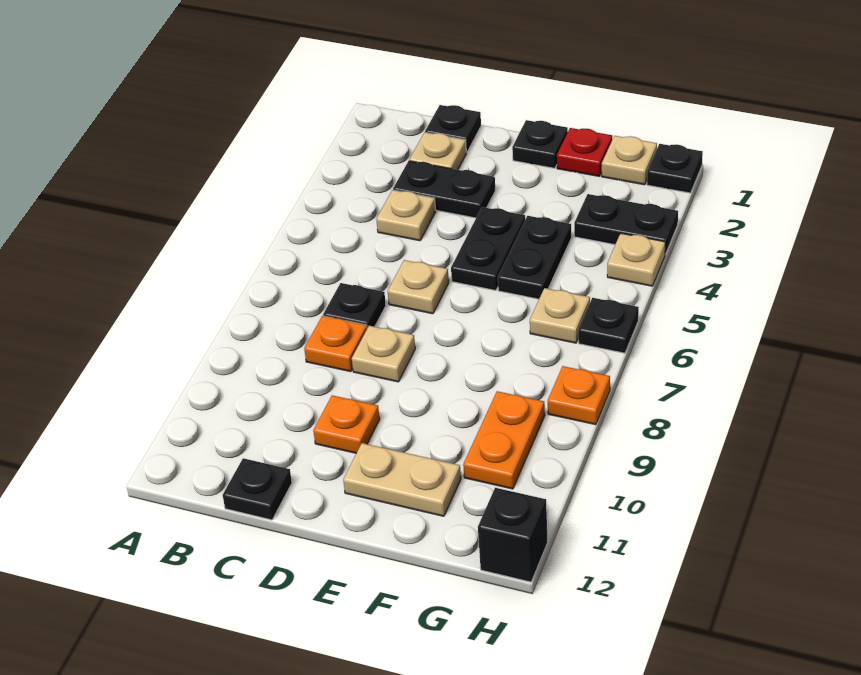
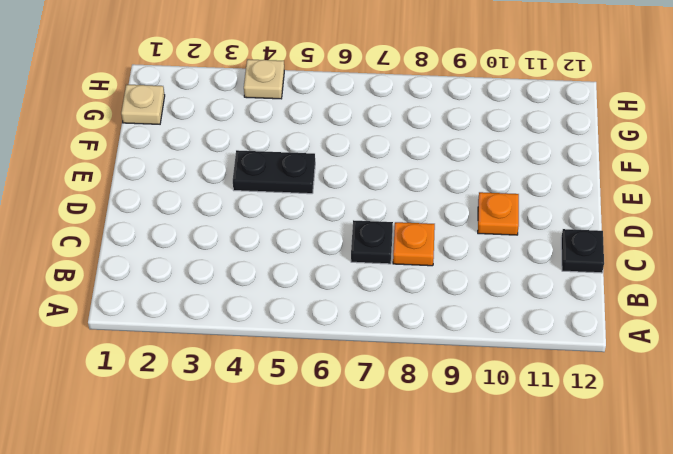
none -> black plate C1 level 1
none -> tan plate C2 level 1
none -> black plate C3:D3 level 1

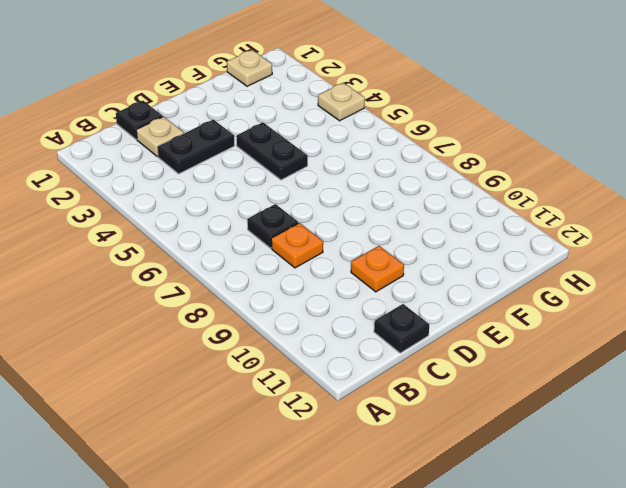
none -> tan plate C4 level 1
none -> tan plate D6 level 1
none -> tan plate D8 level 1

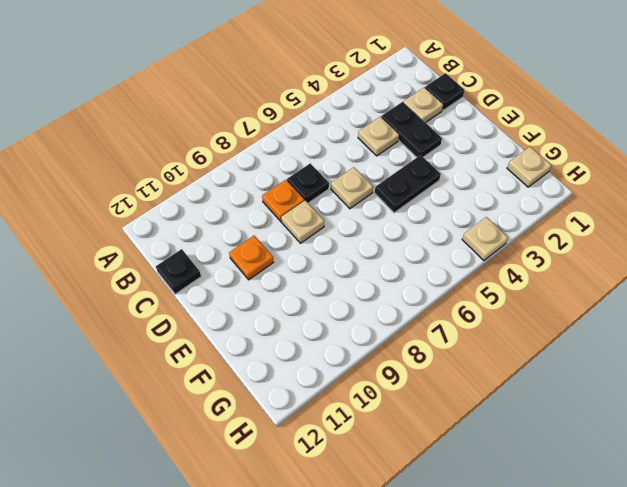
none -> black plate E1 level 1
none -> tan plate E11:F11 level 1
none -> red plate F1 level 1

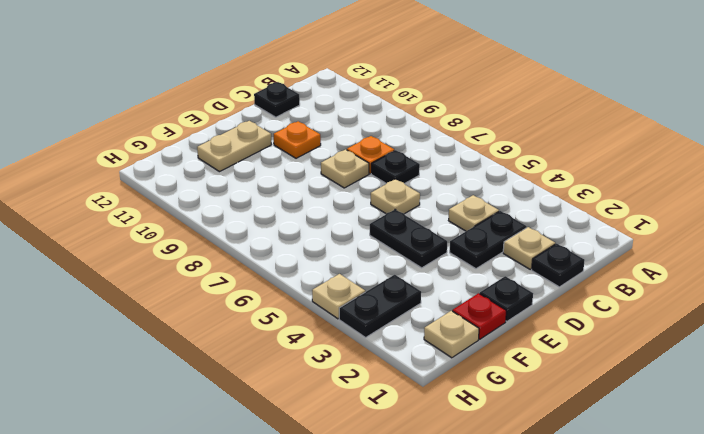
none -> black plate F4:F5 level 1
none -> tan plate G6 level 1
none -> orange plate G9:G10 level 1

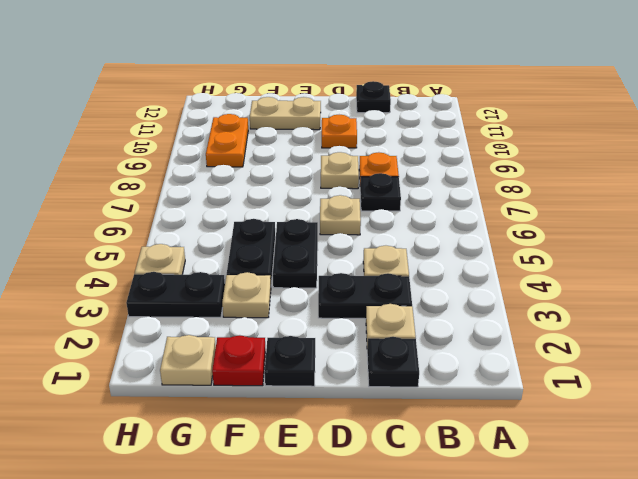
tan plate F3 level 1 -> tan plate G6 level 1
none -> black plate H1 level 1
none -> black plate H6 level 1
none -> orange plate H8 level 1

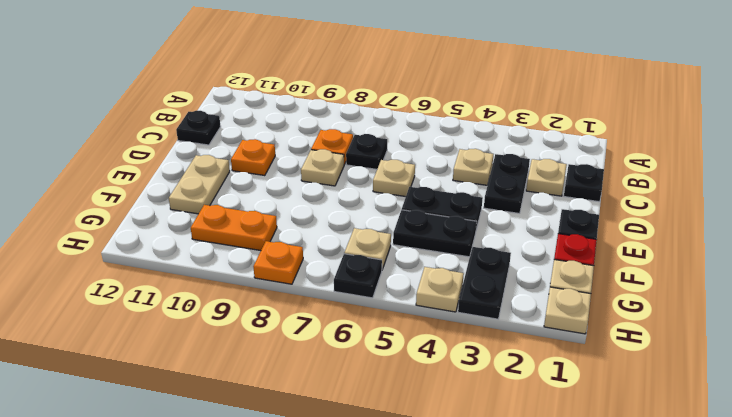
tan plate H1 level 1 -> black plate H1 level 1
none -> black brick H12 level 1

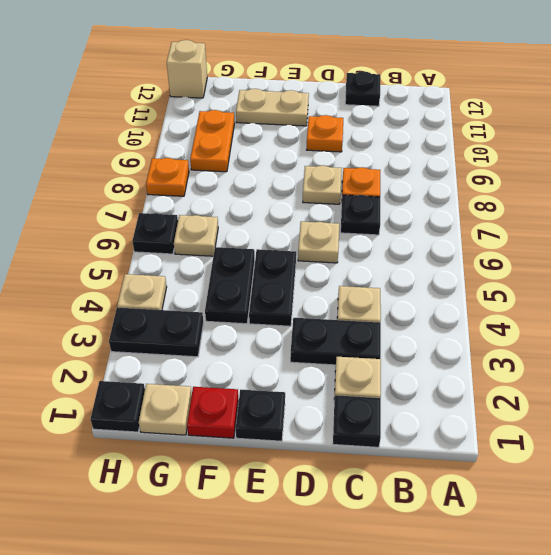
tan brick H12 level 1 -> black brick H12 level 1

